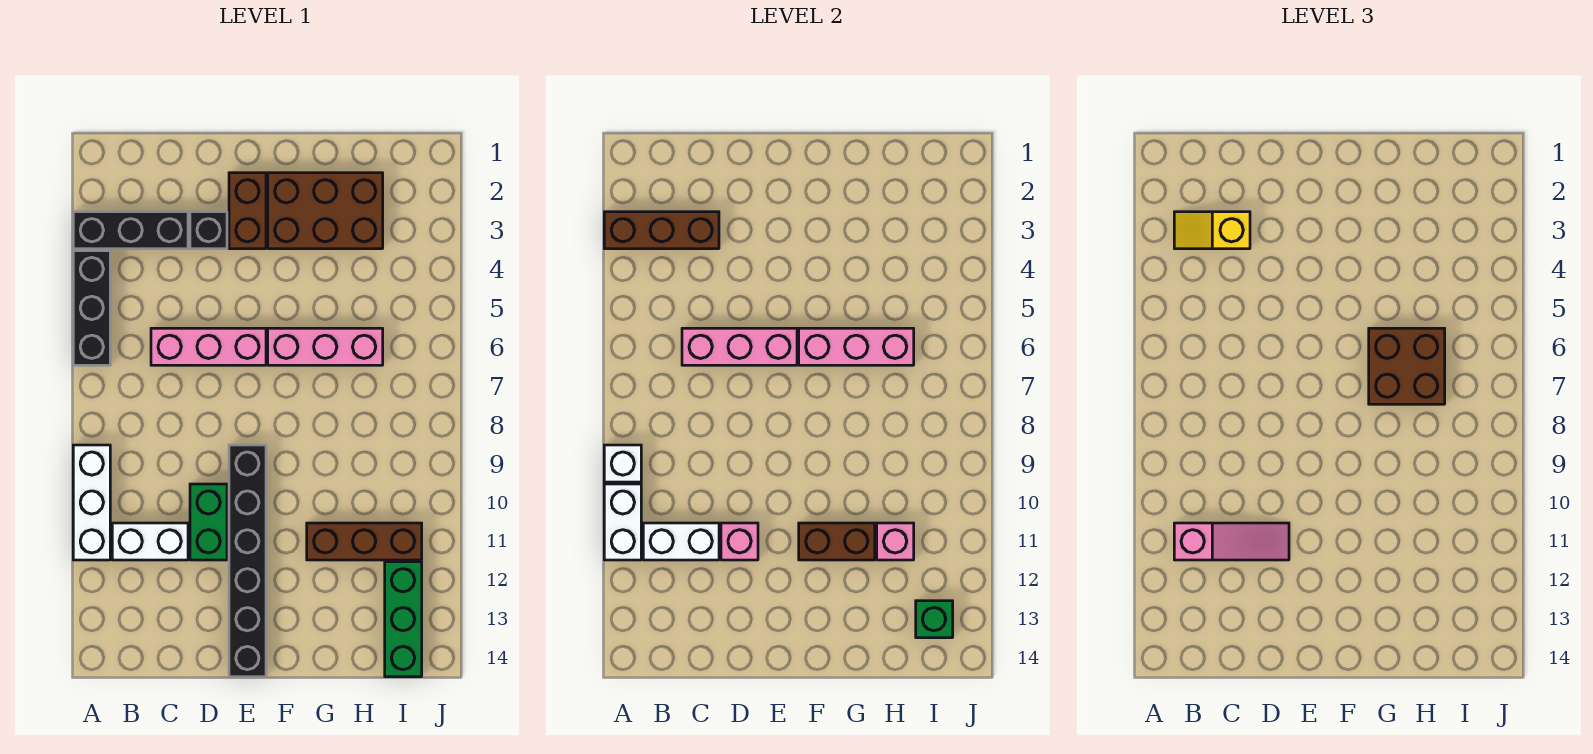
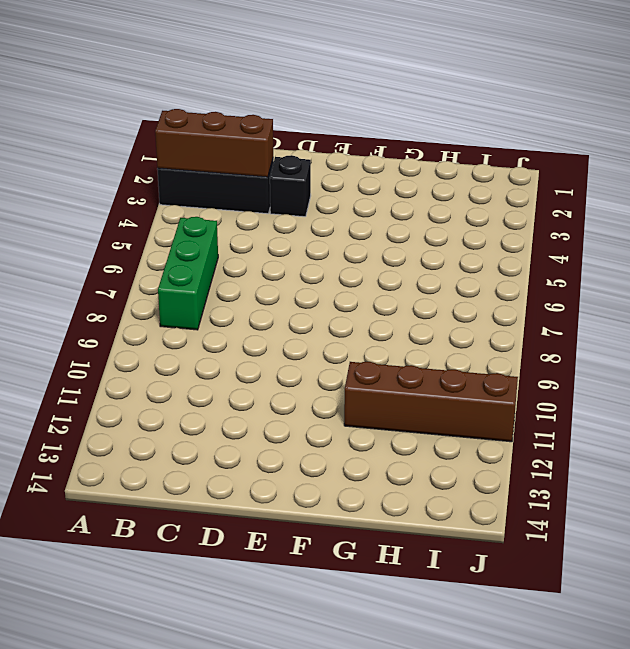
green brick B6:B8 level 1 -> green brick I12:I14 level 1
brown brick G11:J11 level 1 -> brown brick G11:I11 level 1
none -> black brick A4:A6 level 1
none -> white brick A9:A11 level 1
none -> white brick B11:C11 level 1

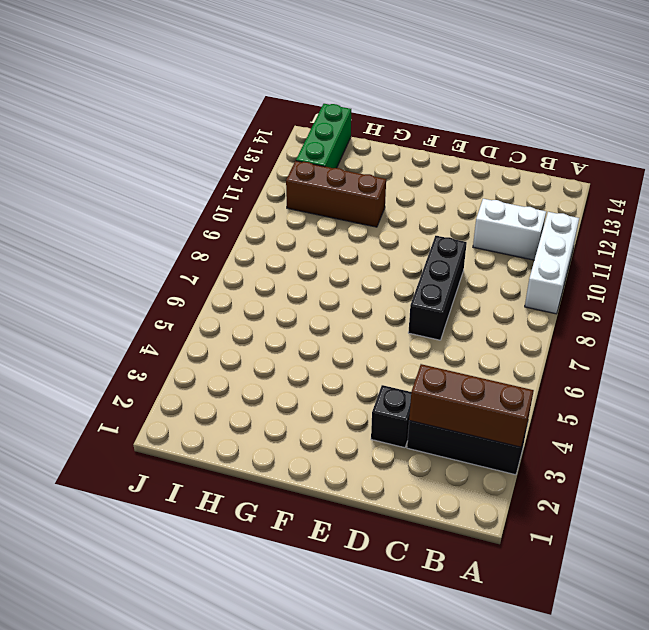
black brick D7:D9 level 1 -> black brick A4:A6 level 1
none -> pink brick C6:E6 level 1
none -> green brick D10:D11 level 1
none -> brown brick E2:E3 level 1

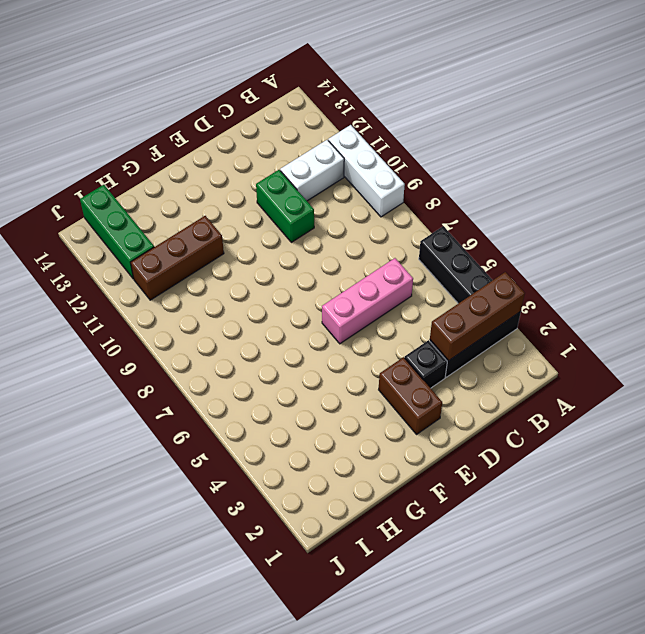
none -> black brick E9:E14 level 1
none -> brown brick F2:H3 level 1
none -> pink brick F6:H6 level 1

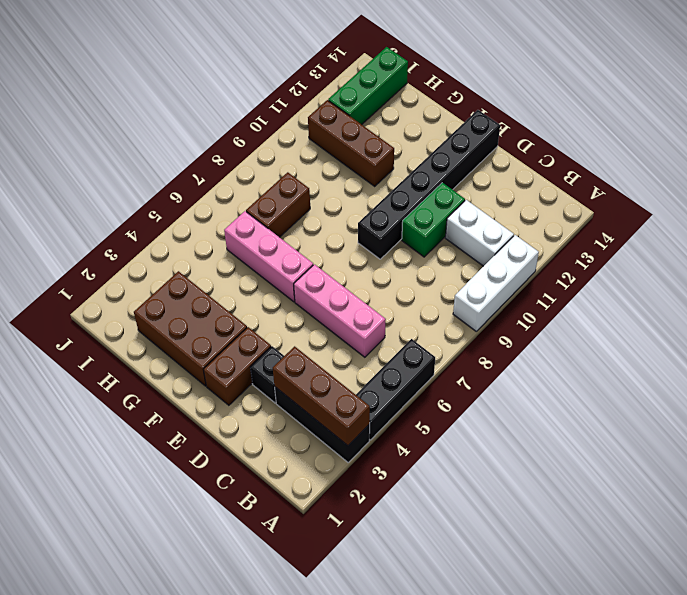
brown brick H7:H8 level 1 -> brown brick F11:G11 level 2
none -> white brick A9 level 2
none -> white brick A10:A11 level 2
none -> white brick B11:C11 level 2

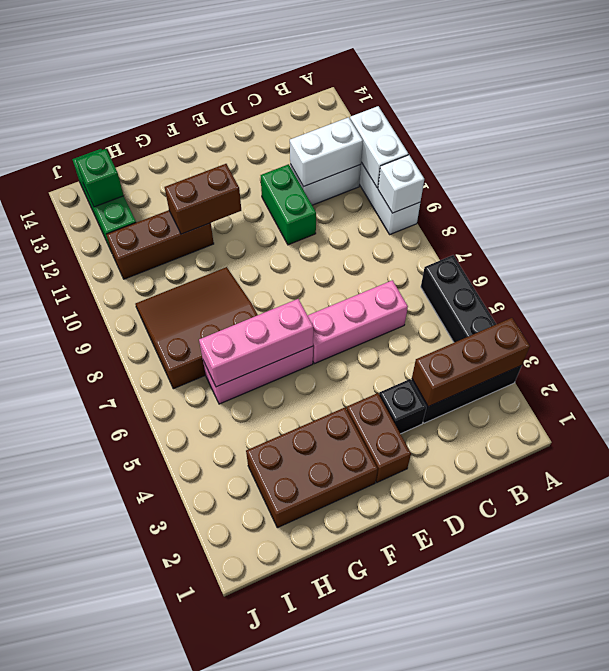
brown slope G7:I9 level 1 top 7 -> none
none -> black brick E9:E14 level 1
none -> pink brick C6:E6 level 2
none -> pink brick D11 level 2

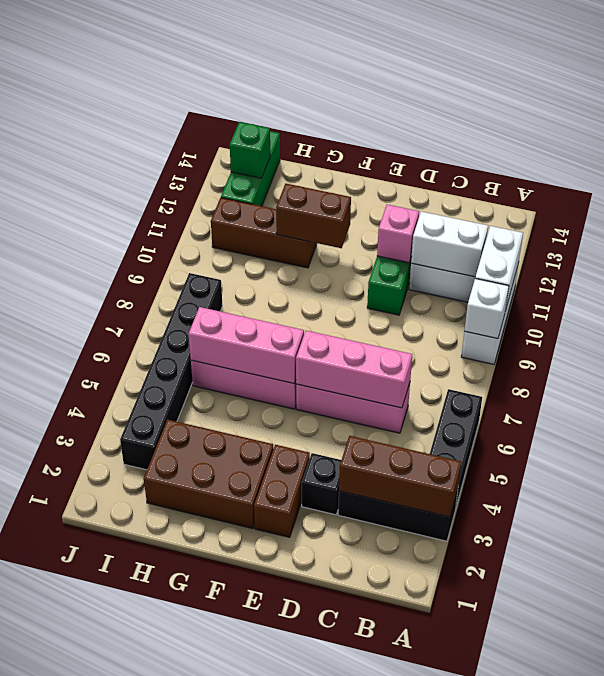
black brick I3:I8 level 1 -> black brick E9:E14 level 1
none -> pink brick H11 level 2
none -> yellow slope B3:C3 level 3 top C
none -> pink slope B11:D11 level 3 top B

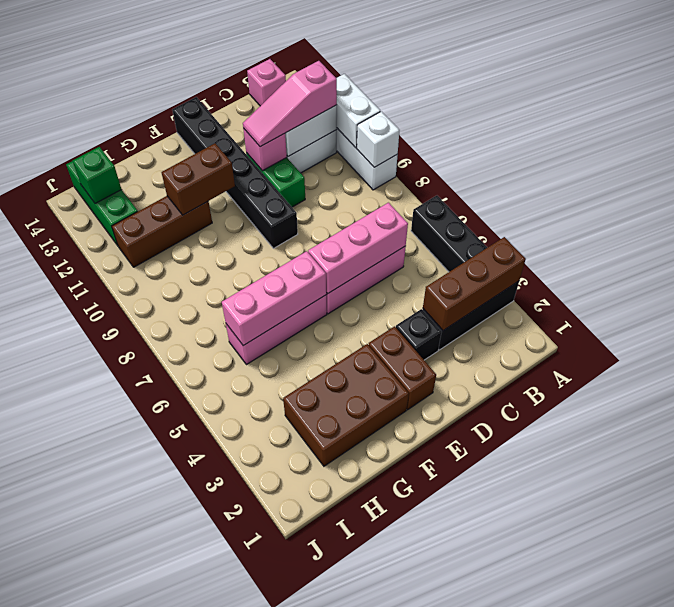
pink brick B14 level 1 -> pink brick H11 level 2
none -> yellow slope B3:C3 level 3 top C
none -> brown brick G6:H7 level 3

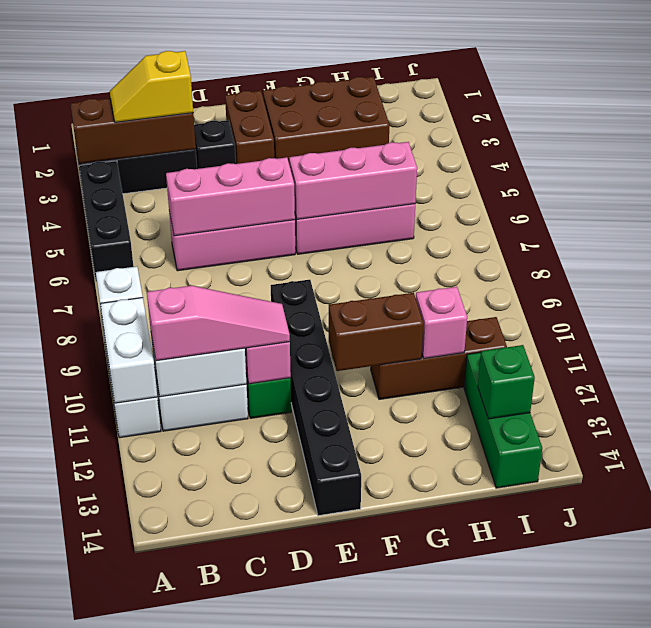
none -> brown brick G6:H7 level 3

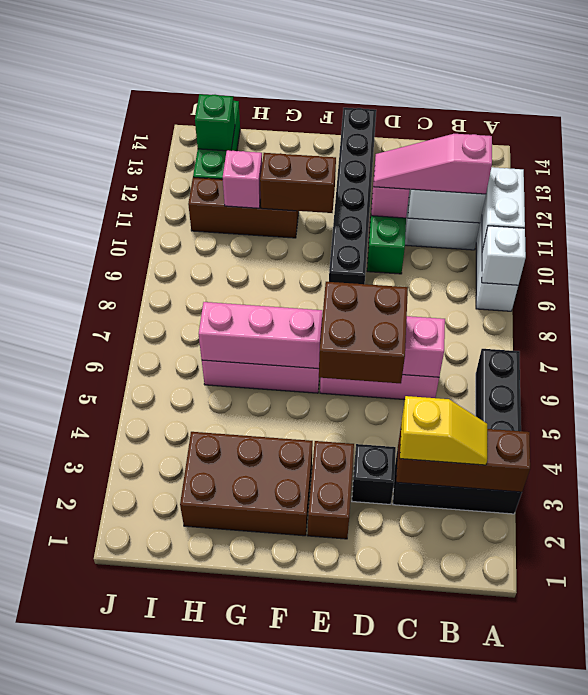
brown brick D5:E6 level 3 -> brown brick G6:H7 level 3

